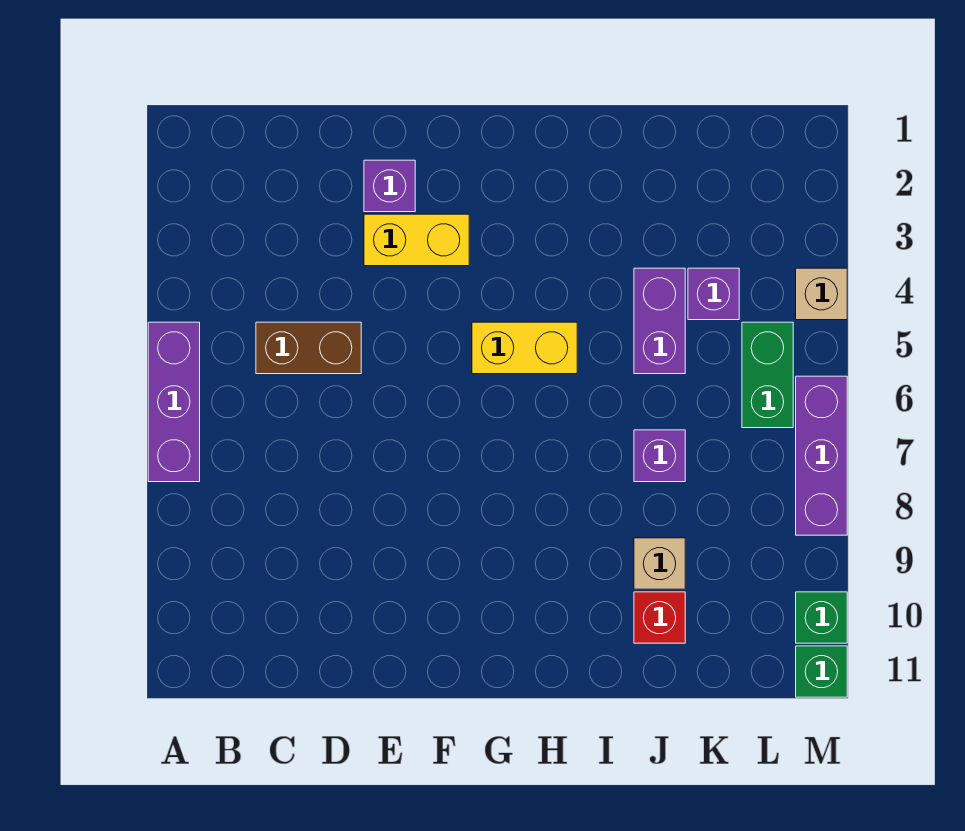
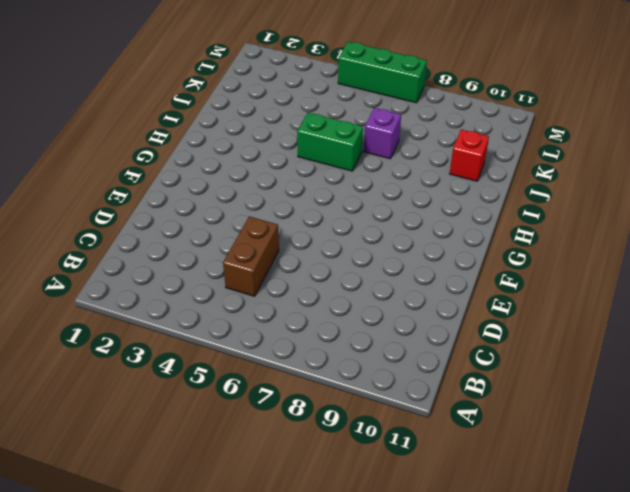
green brick I5:I6 level 1 -> green brick L5:L6 level 1
green brick M5:M7 level 1 -> purple brick M6:M8 level 1
none -> purple brick A5:A7 level 1
none -> purple brick E2 level 1
none -> yellow brick E3:F3 level 1

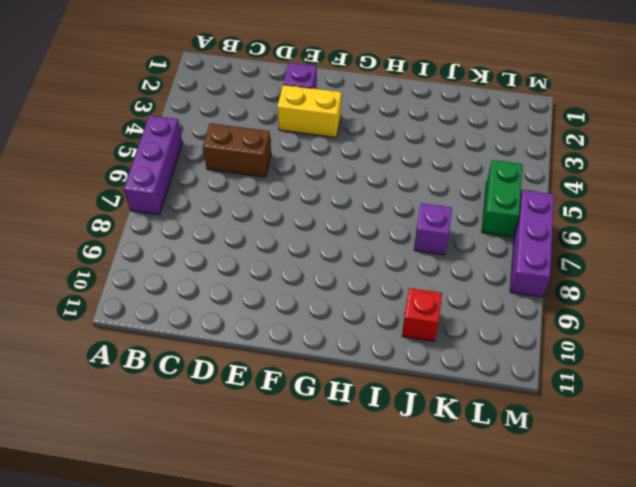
none -> yellow brick G5:H5 level 1
none -> purple brick J4:J5 level 1
none -> tan brick J9 level 1

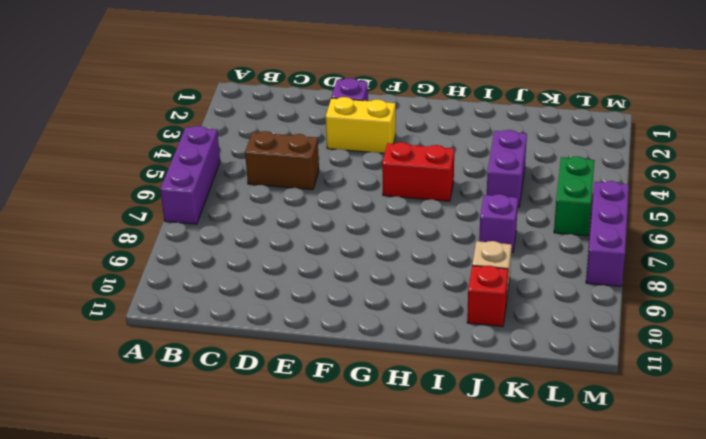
red brick G5:H5 level 1 -> yellow brick G5:H5 level 1
none -> purple brick K4 level 1
none -> tan brick M4 level 1
none -> green brick M10 level 1

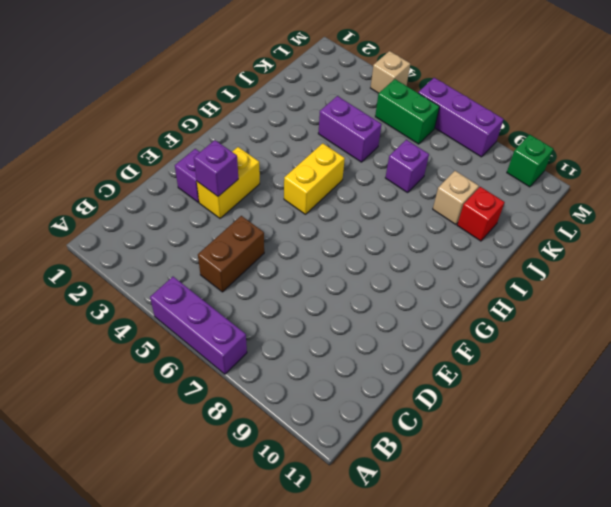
purple brick E3 level 2 -> purple brick K4 level 1
none -> green brick M11 level 1

